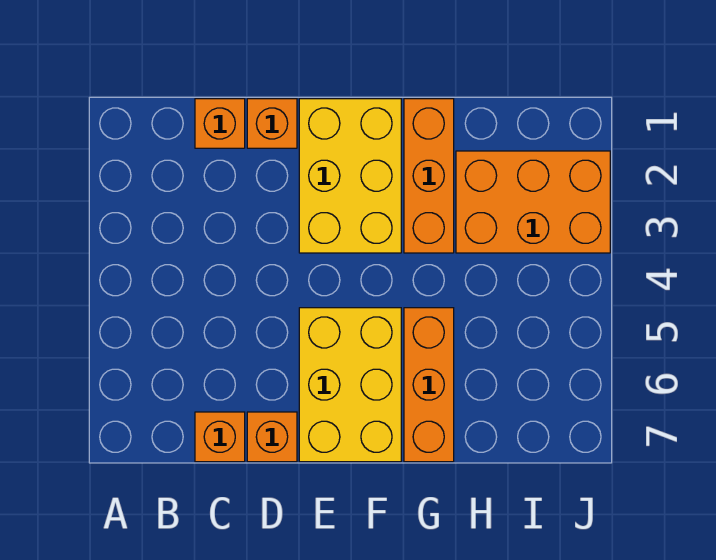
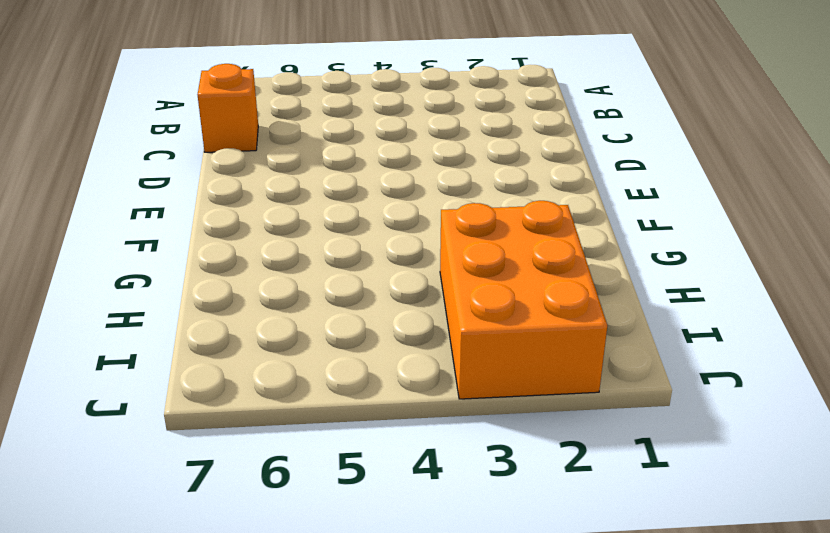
none -> orange brick C1 level 1
none -> orange brick D1 level 1

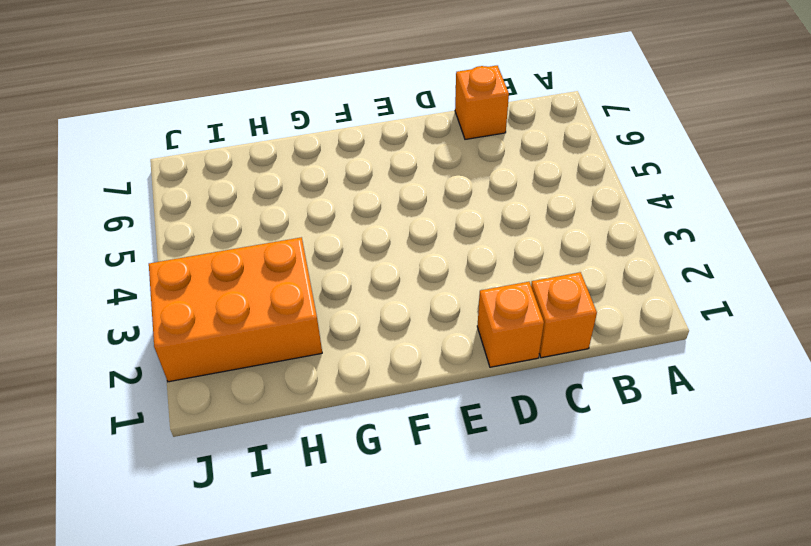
none -> orange brick D7 level 1
none -> yellow brick E1:F3 level 1

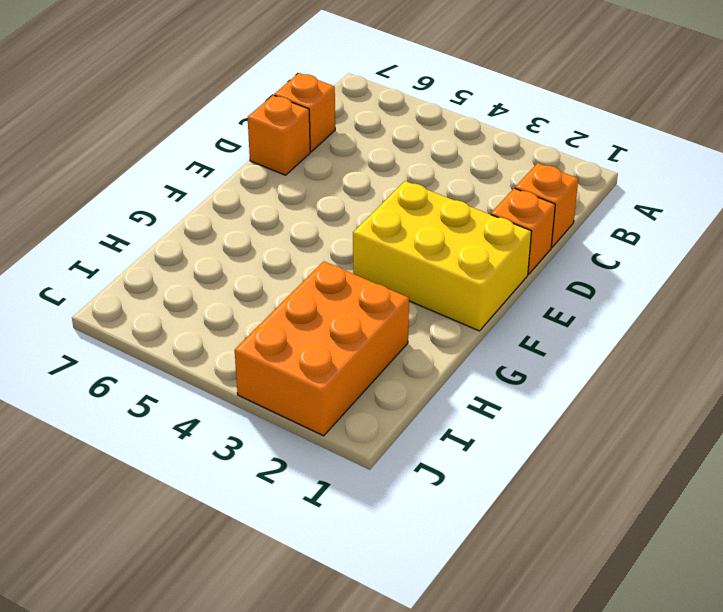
none -> yellow brick E5:F7 level 1
none -> orange brick G1:G3 level 1

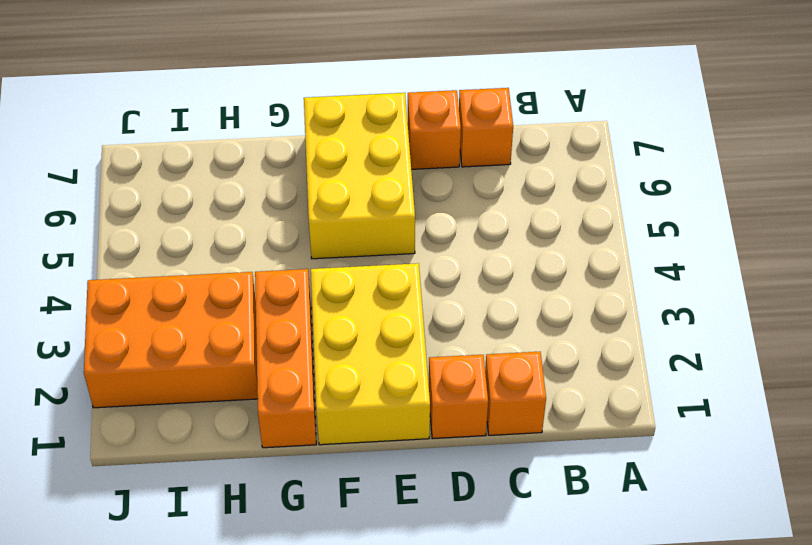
none -> orange brick G5:G7 level 1

